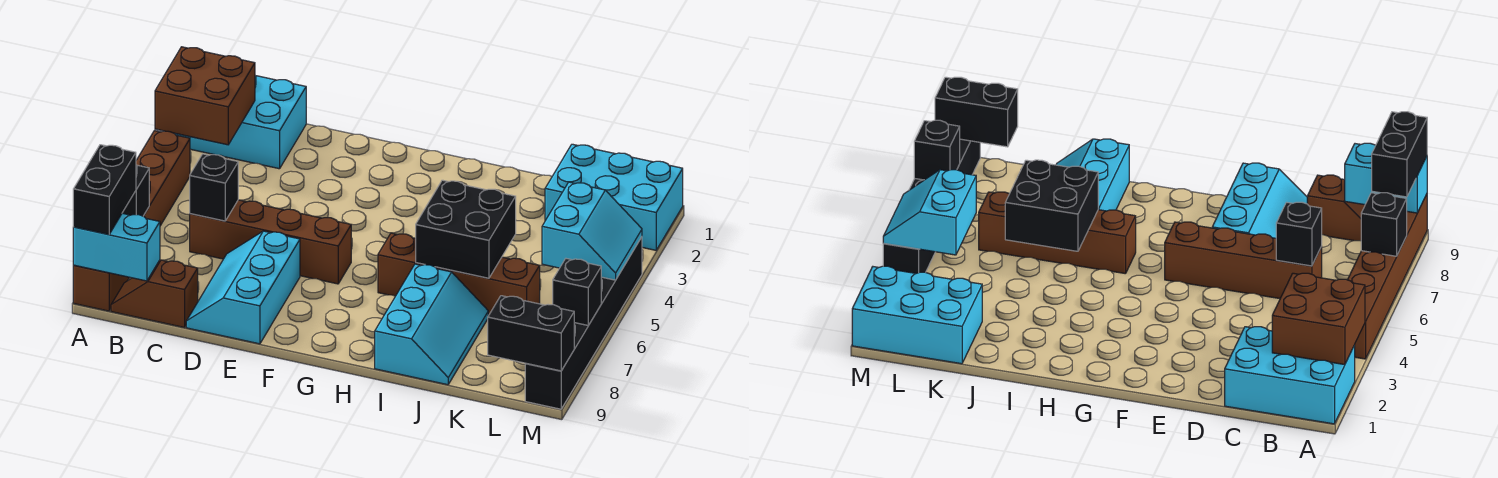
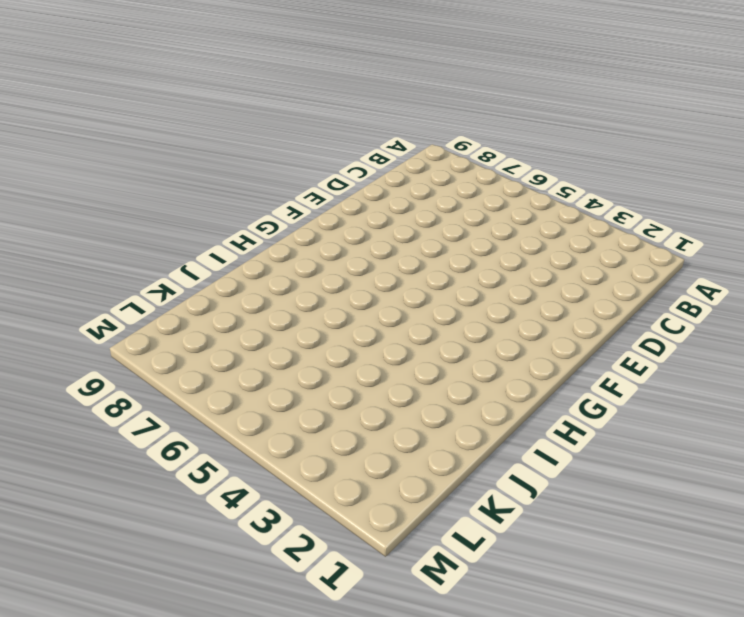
none -> cyan brick A1:C2 level 1
none -> brown brick A4:A9 level 1
none -> brown slope B9:C9 level 1 top C

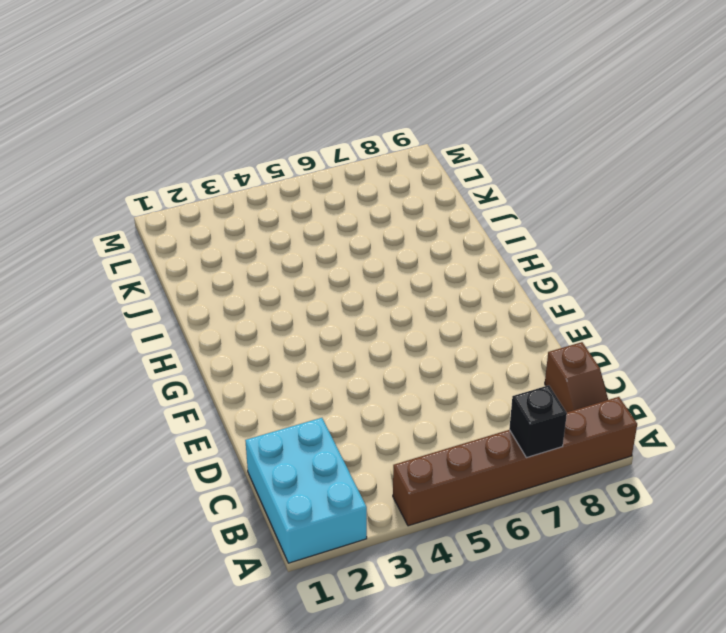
none -> brown brick C6:F6 level 1
none -> cyan slope D7:E9 level 1 top E
none -> brown brick H6:K6 level 1

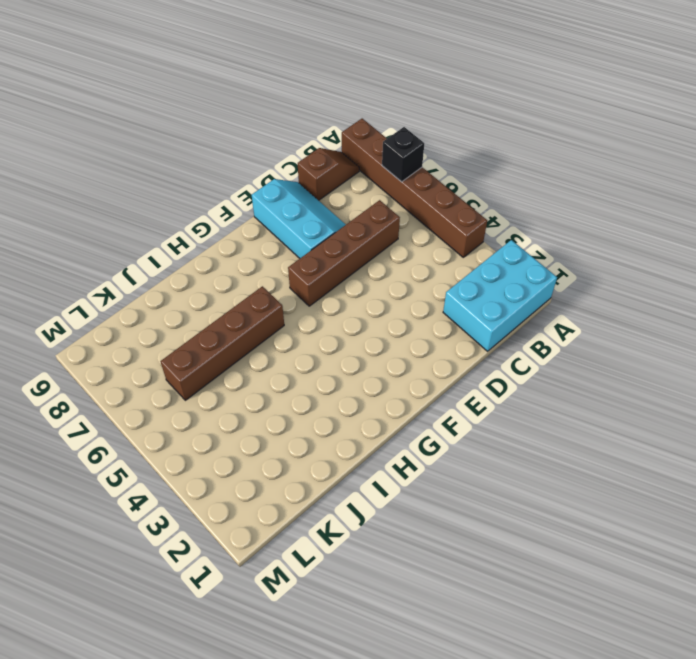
none -> cyan slope I7:J9 level 1 top I
none -> cyan brick K1:M2 level 1
none -> black brick M4:M9 level 1

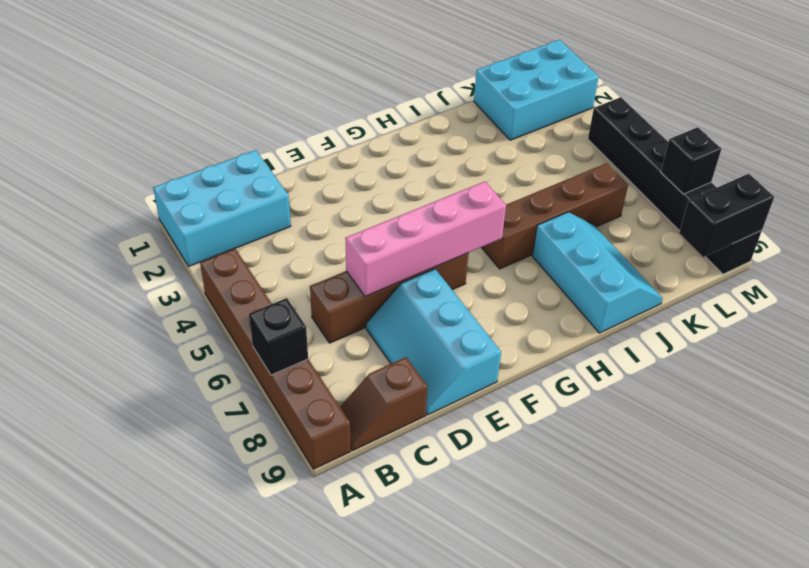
pink brick D6:G6 level 2 -> none
none -> brown brick A2:B3 level 2
none -> cyan brick A9:B9 level 2
none -> black brick C6 level 2

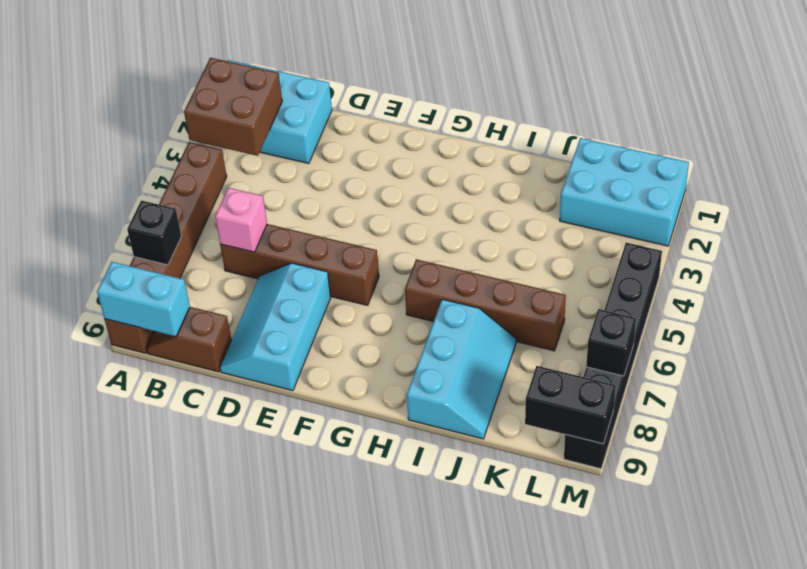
pink brick C6 level 2 -> black brick C6 level 2
none -> black brick I5:J6 level 2
none -> cyan slope L4:M5 level 2 top L
none -> black brick A8:A9 level 3

